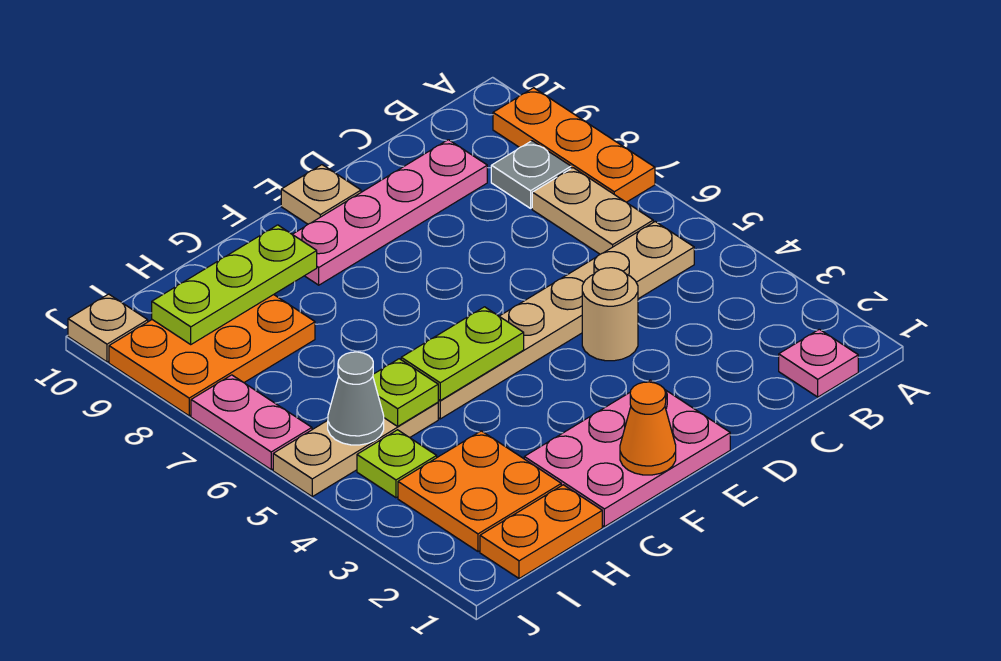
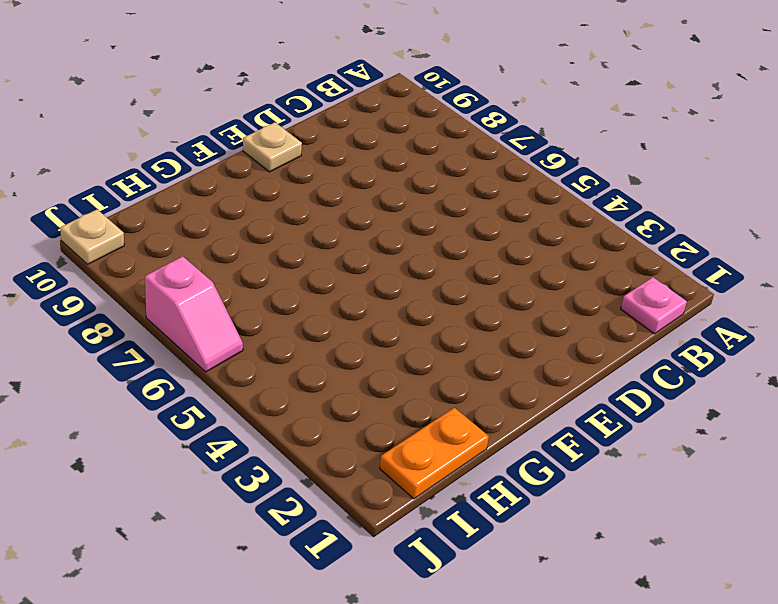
pink slope J6:J7 level 1 top 7 -> pink plate J6:J7 level 1
none -> orange plate A7:A9 level 1
none -> tan plate B5:G5 level 1
none -> tan plate B6:B7 level 1

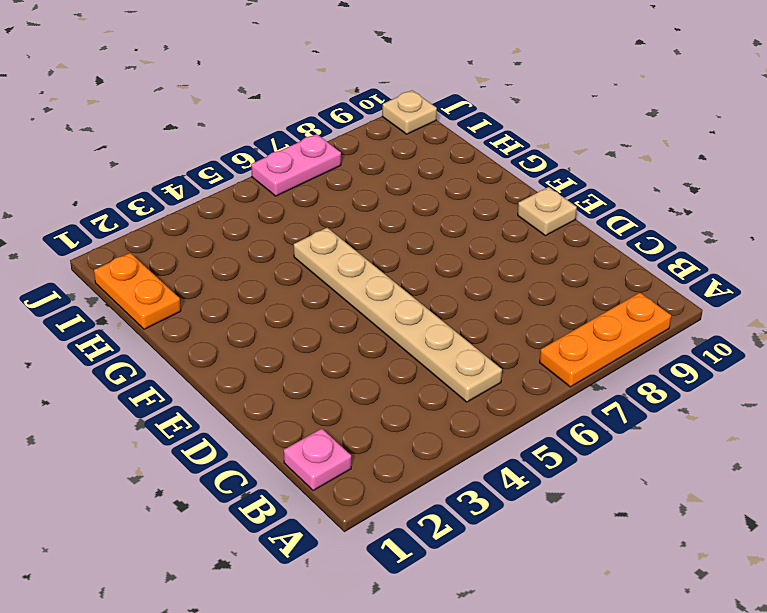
none -> tan plate B6:B7 level 1
none -> grey plate B8 level 1
none -> pink plate C9:F9 level 1

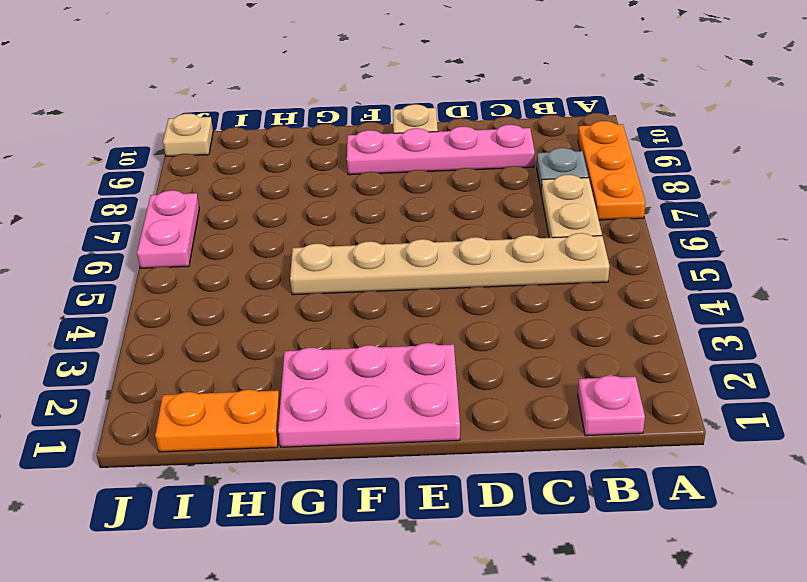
none -> tan round brick D4 level 1
none -> orange plate H2:I3 level 1
none -> tan plate H5:J5 level 1

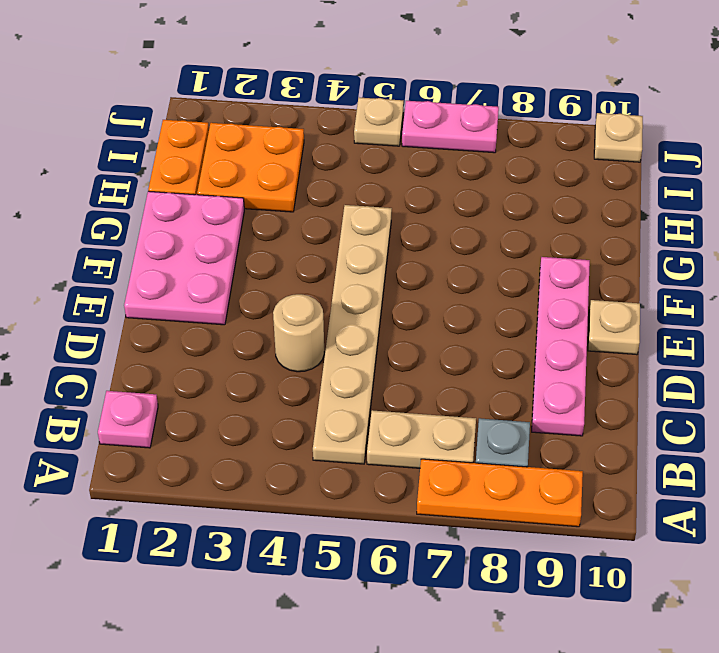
tan plate J5 level 1 -> tan plate H5:J5 level 1
none -> orange plate H8:J9 level 1
none -> lime plate I4 level 1
none -> orange cone F1 level 2

